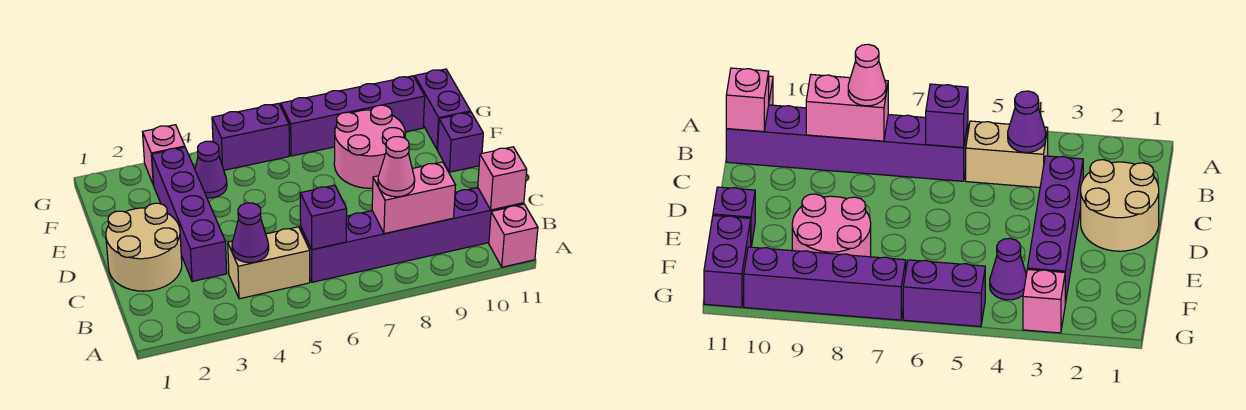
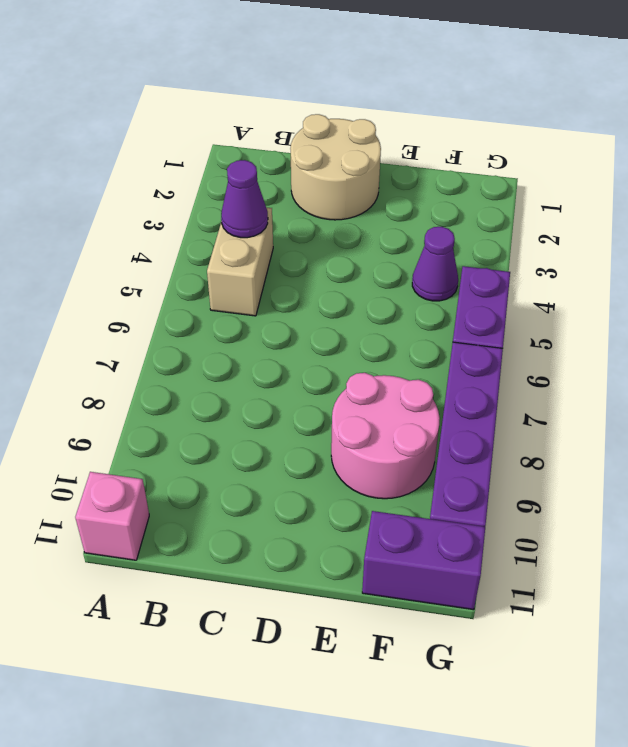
none -> purple brick B6:B11 level 1
none -> purple brick C3:F3 level 1
none -> purple brick E11 level 1

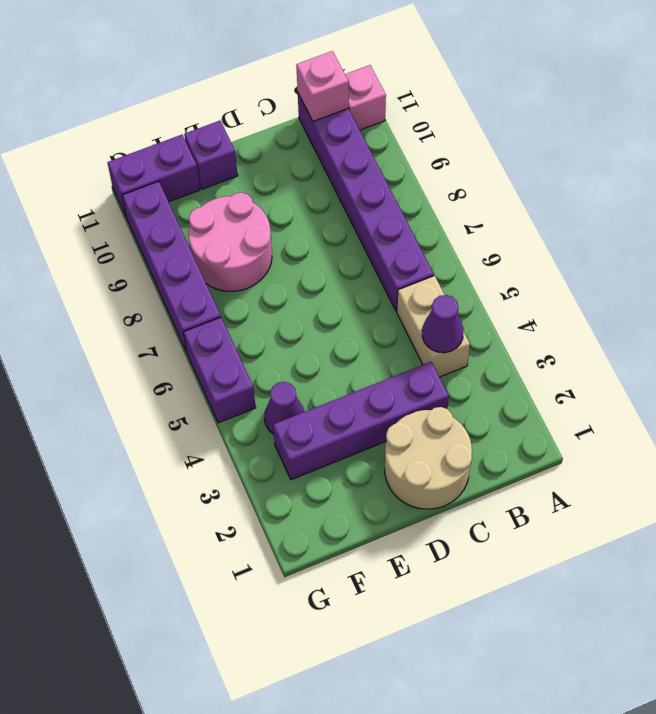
none -> pink brick G3 level 1
none -> purple brick B6 level 2
none -> pink brick B8:B9 level 2

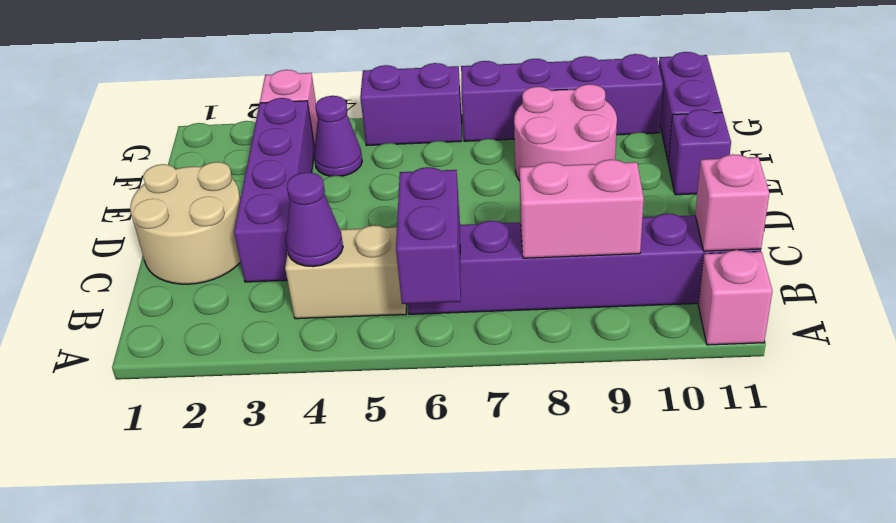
purple brick A6:B6 level 2 -> purple brick B6 level 2
none -> pink cone B8 level 3

